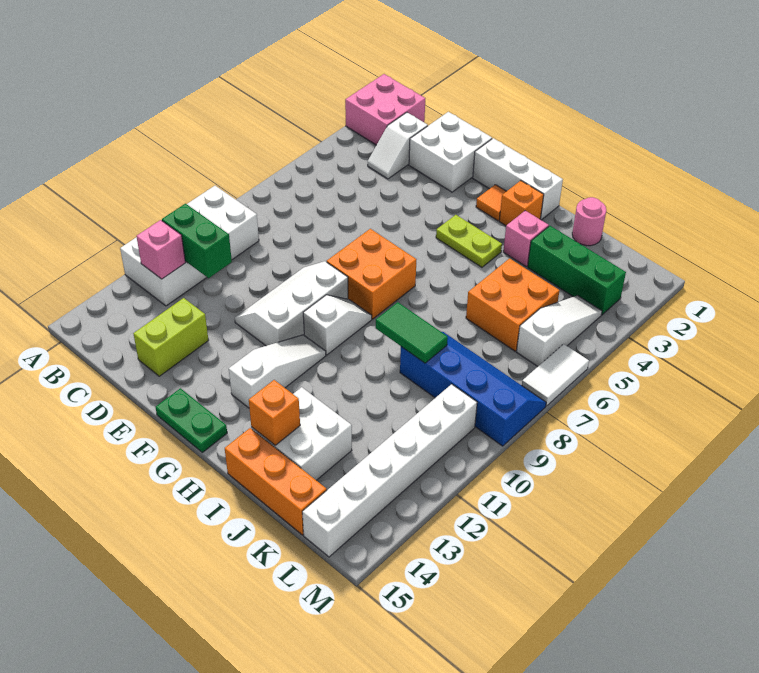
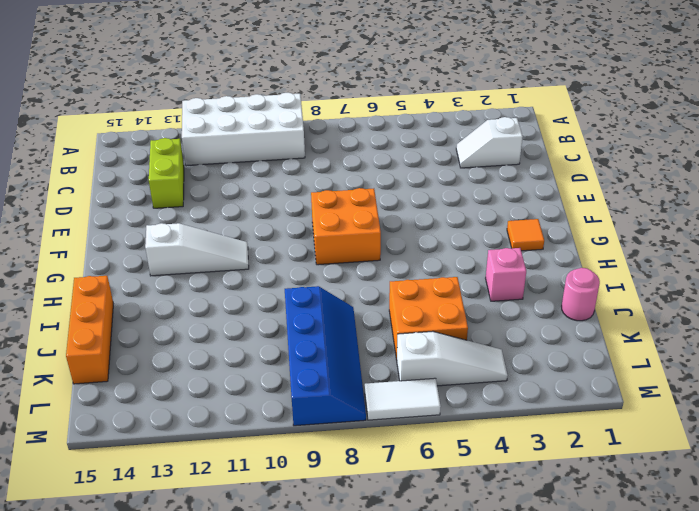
lime brick C13:D13 level 1 -> lime brick D13:D14 level 1
none -> pink brick A1:B2 level 1
none -> white brick D1:E2 level 1
none -> white slope E9:F11 level 1 top F

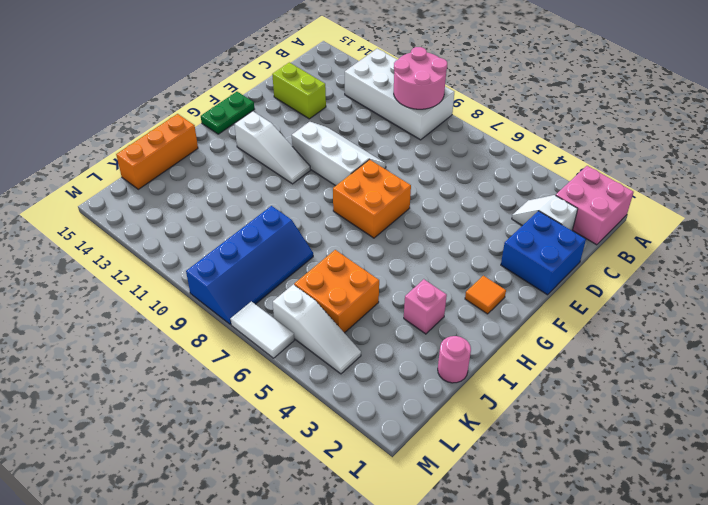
pink round brick A9:B10 level 2 -> none
blue brick D1:E2 level 1 -> white brick D1:E2 level 1
none -> white brick F1:H1 level 1
none -> lime plate G4:H4 level 1
none -> white slope G9:G10 level 1 top 10

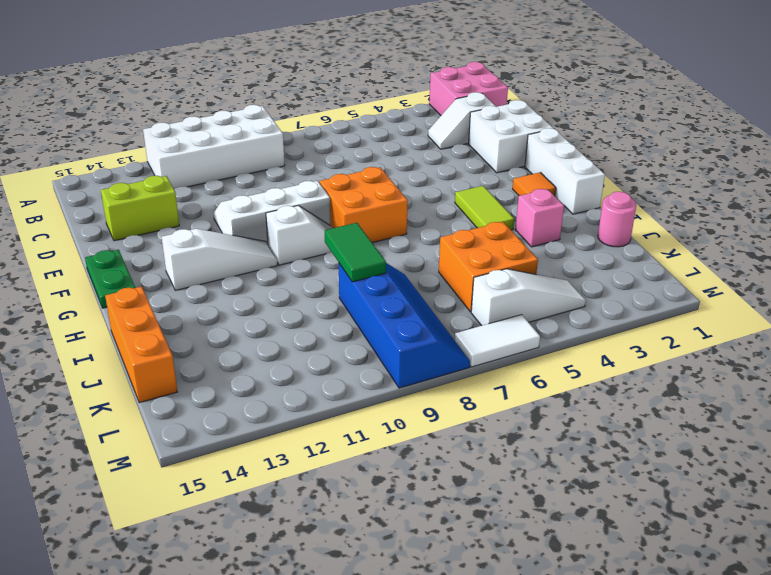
lime tile G4:H4 level 1 -> lime plate G4:H4 level 1
none -> orange brick H2 level 1
none -> white brick I13:J14 level 1
none -> green brick J3:L3 level 1

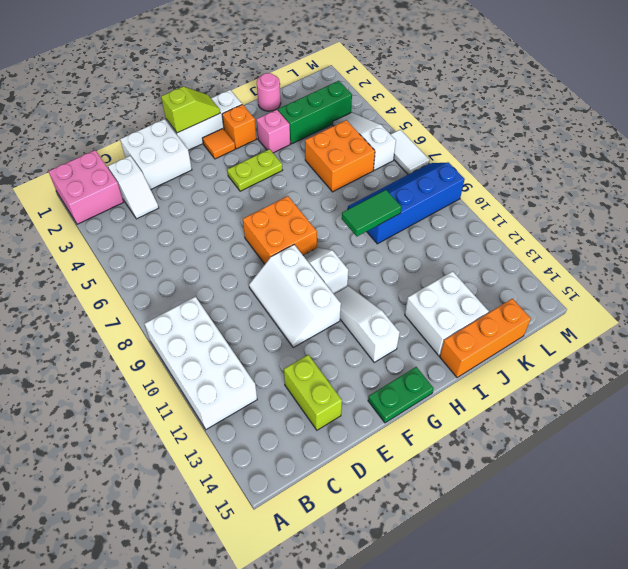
lime slope F1:G1 level 2 top F -> none
none -> white brick L10:L15 level 1
none -> green brick B11:C11 level 2
none -> pink brick B12 level 2

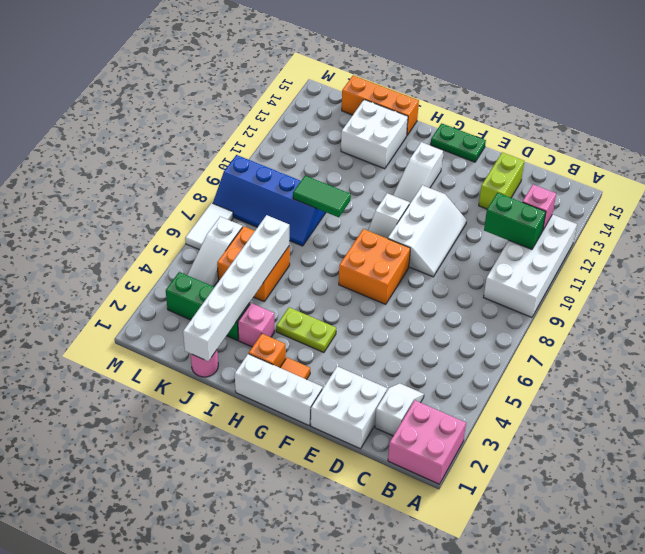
white brick J1:J6 level 2 -> white brick L10:L15 level 1
none -> orange brick I14 level 2

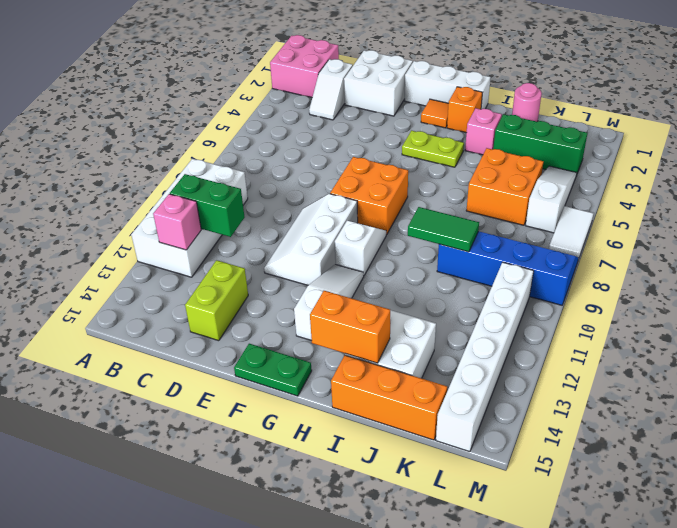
orange brick H14:I14 level 2 -> orange brick I14 level 2

